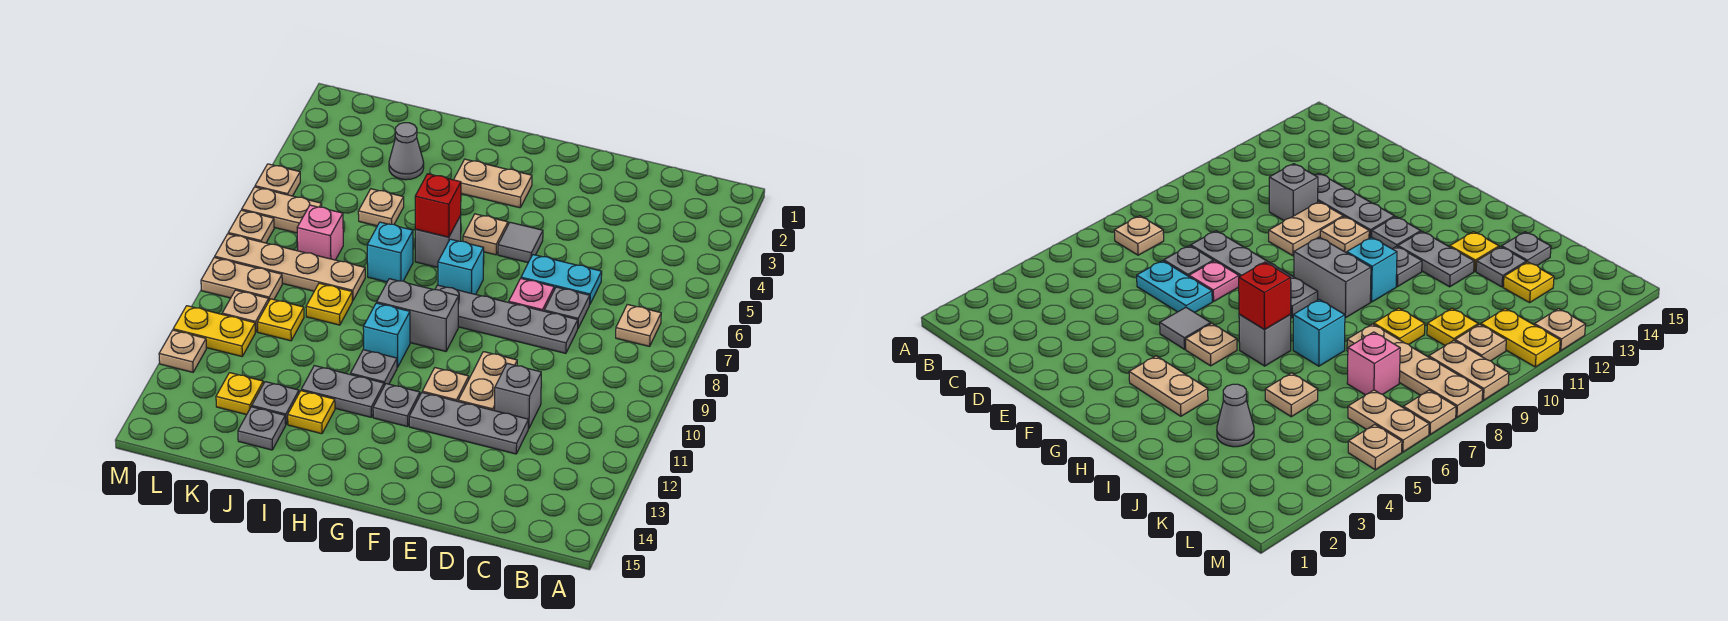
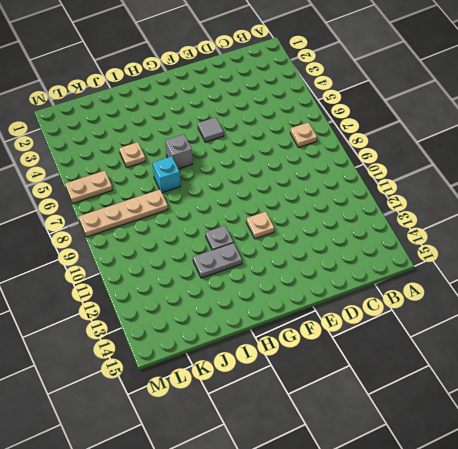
none -> cyan plate D6:E6 level 1
none -> grey plate D7 level 1
none -> grey plate D8:G8 level 1
none -> grey brick D11 level 1

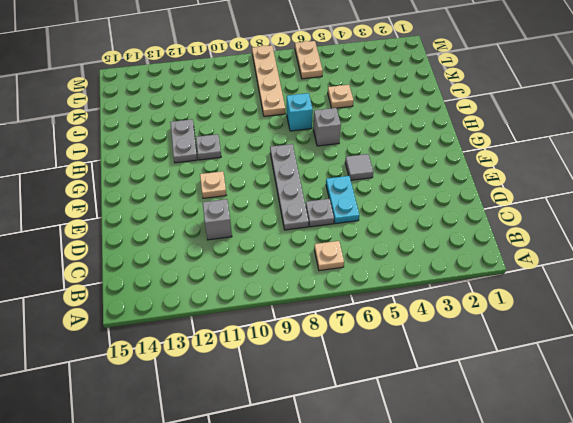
none -> grey plate D12:F12 level 1
none -> pink plate E7 level 1
none -> tan plate E10:E11 level 1
none -> tan plate G3:H3 level 1

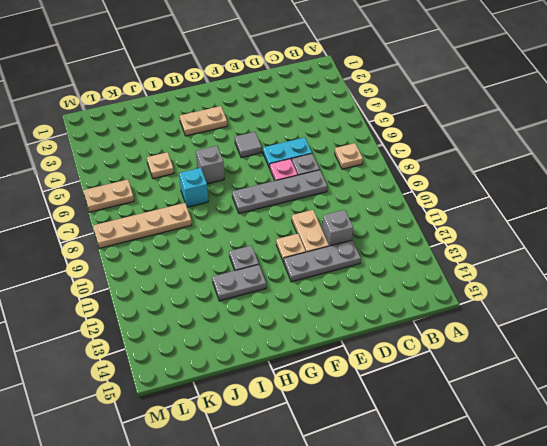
none -> tan plate G5 level 1
none -> cyan brick G7 level 1
none -> grey brick G9:H9 level 1
none -> grey plate G12 level 1

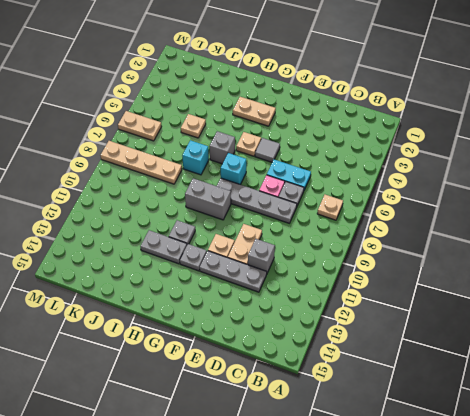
none -> cyan brick H10 level 1
none -> yellow plate I13 level 1
none -> grey cone J3 level 1
none -> yellow plate J9 level 1

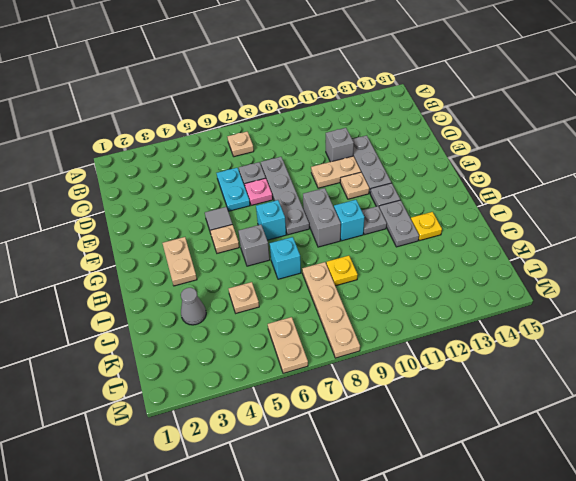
none -> grey plate J13 level 1
none -> grey plate J14 level 1
none -> pink brick K7 level 1
none -> yellow plate K10 level 1

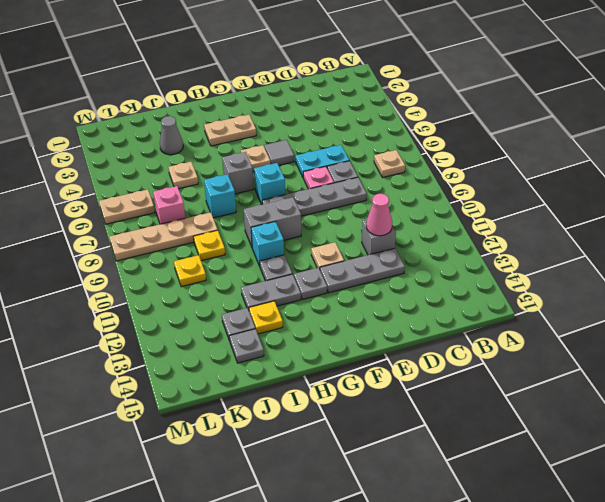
pink cone D11 level 2 -> none
none -> tan plate E10:E11 level 1
none -> yellow plate K13 level 1
none -> tan plate L9:M9 level 1
none -> tan plate L10 level 1

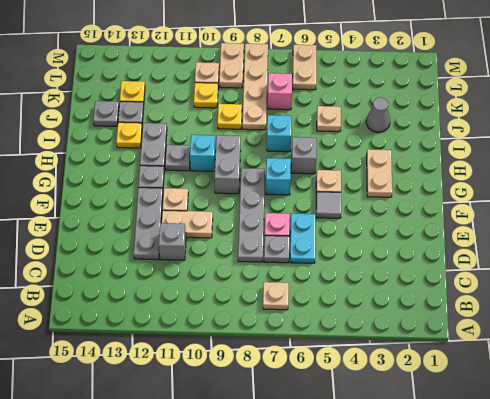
none -> yellow plate L11:M11 level 1
none -> tan plate M5 level 1
none -> tan plate M7 level 1
none -> tan plate M12 level 1

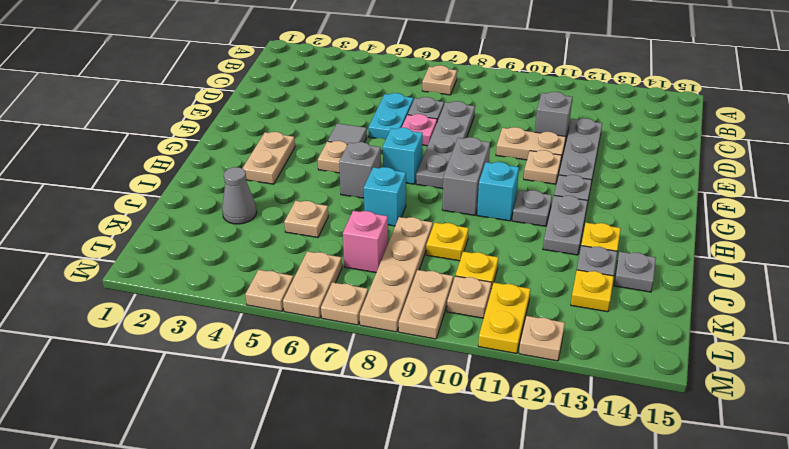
none -> red brick H6 level 2

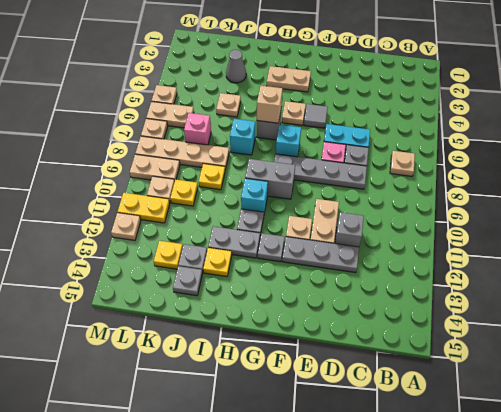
tan brick H6 level 2 -> red brick H6 level 2

